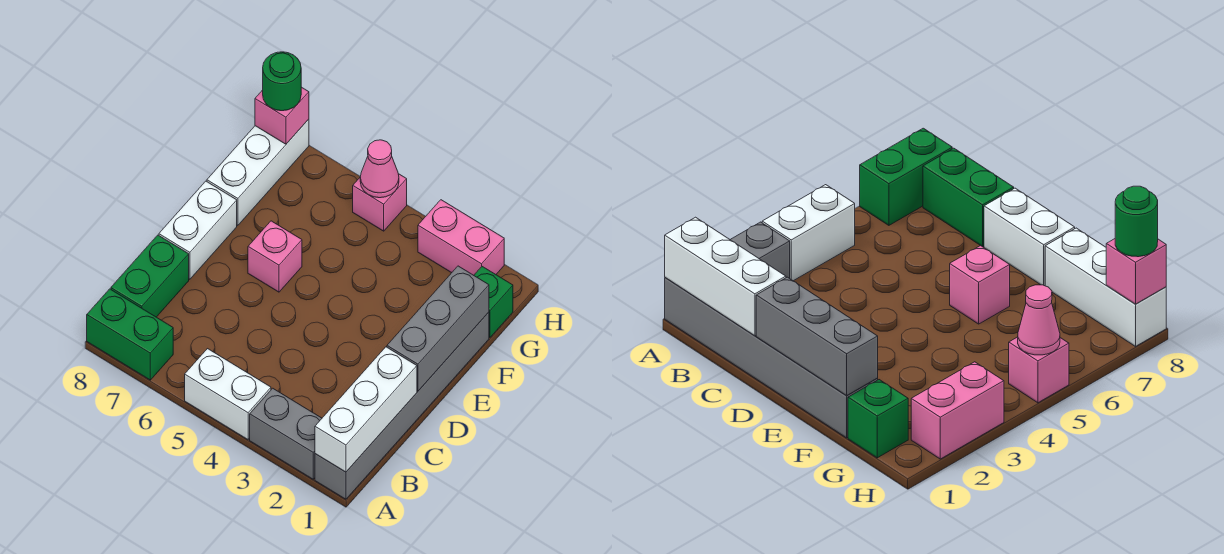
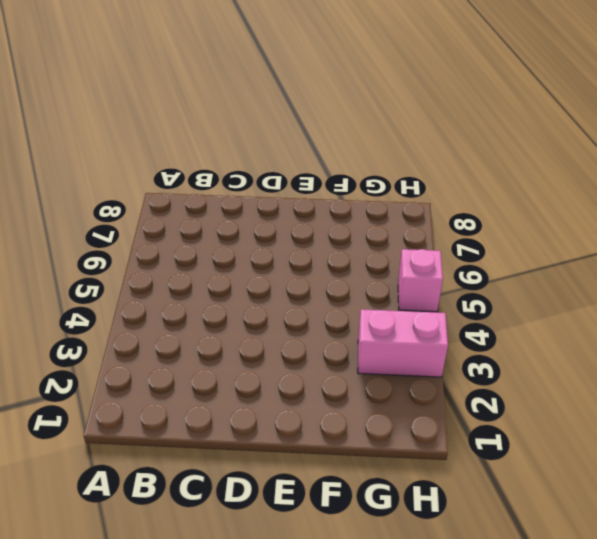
pink brick G3:H3 level 1 -> pink brick H2:H3 level 1
none -> grey brick A1:F1 level 1
none -> grey brick A2:A3 level 1
none -> white brick A4:A5 level 1

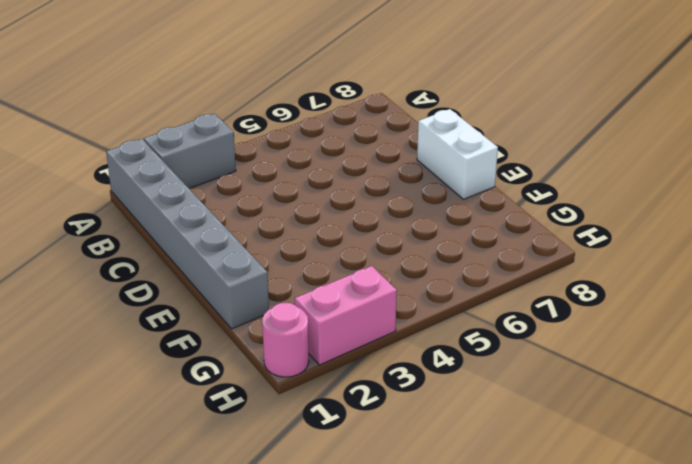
pink round brick H1 level 1 -> none
none -> white brick A4:A5 level 1
none -> green brick A7:A8 level 1
none -> green brick B8:C8 level 1

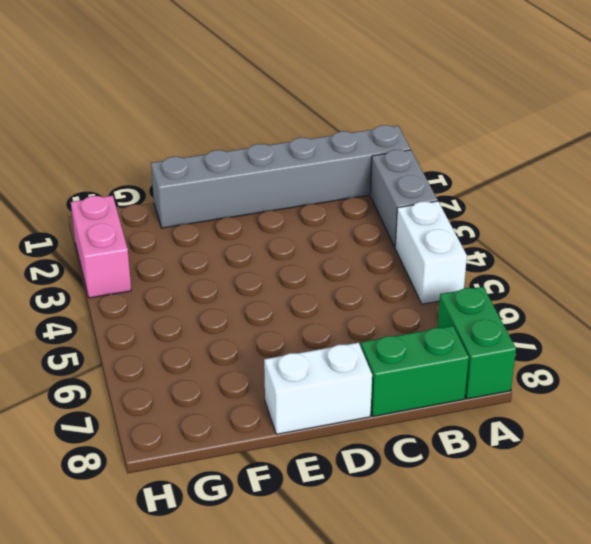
none -> pink brick E6 level 1
none -> white brick F8:H8 level 1
none -> green brick G1 level 1

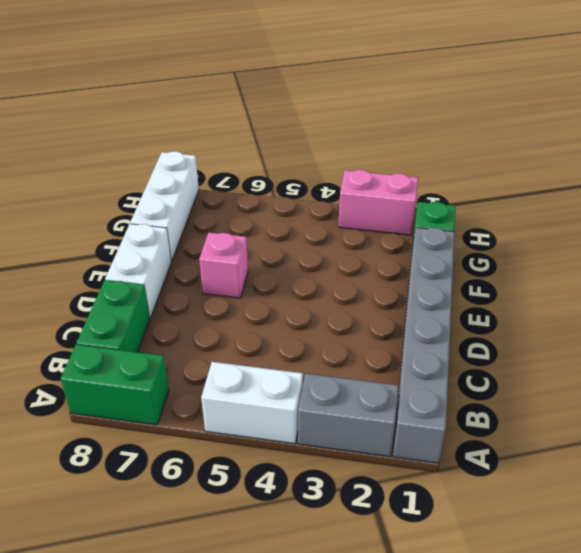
none -> pink brick H5 level 1
none -> white brick A1:C1 level 2
none -> grey brick D1:F1 level 2

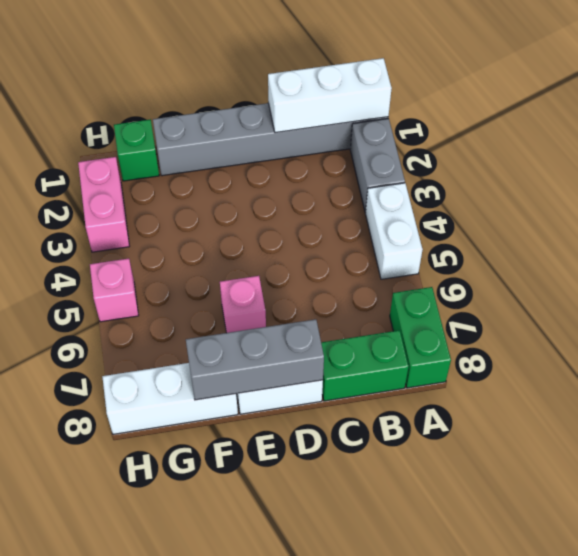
grey brick D8:F8 level 2 -> grey brick D1:F1 level 2
none -> pink cone H5 level 2
none -> pink brick H8 level 2
none -> green round brick H8 level 3

